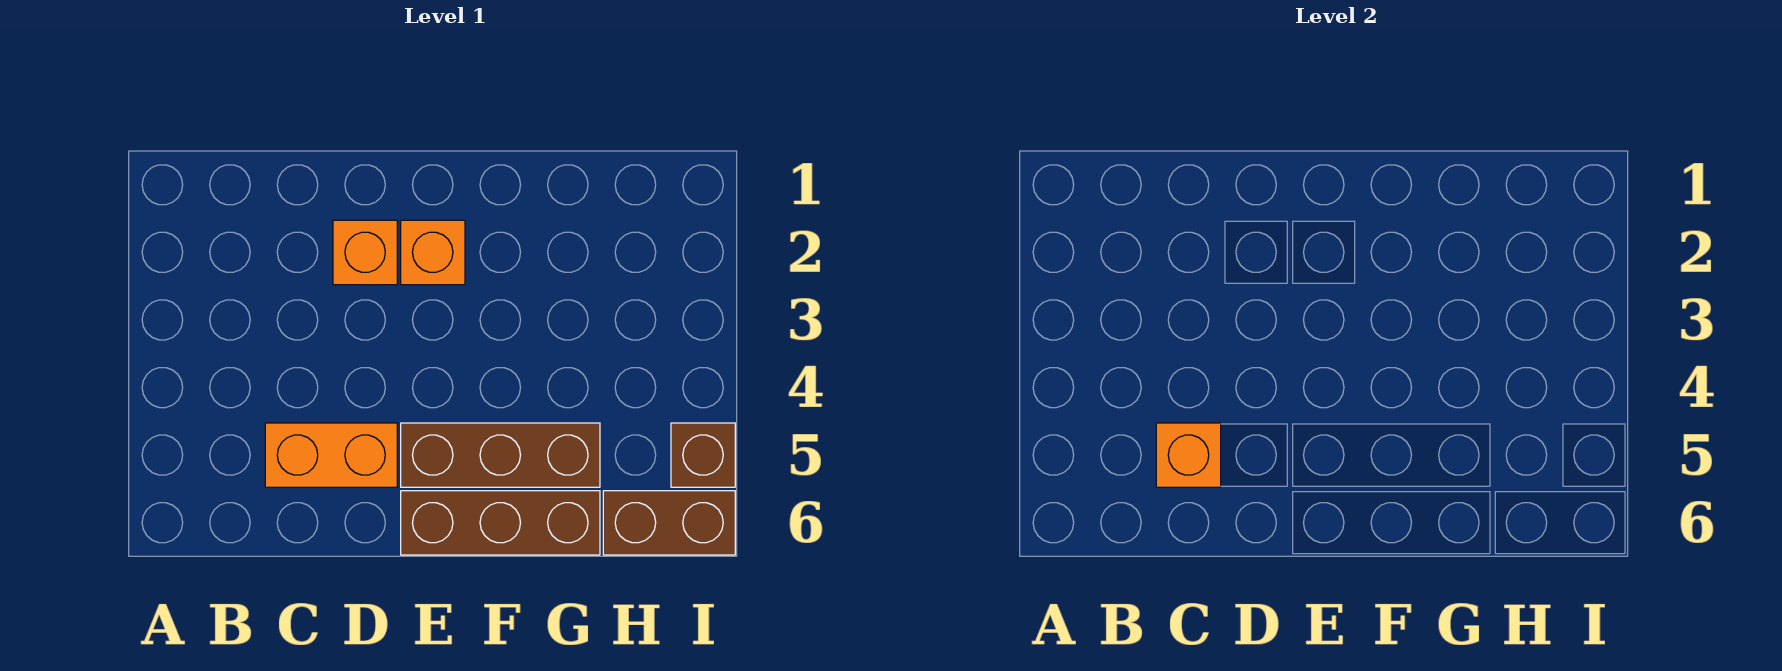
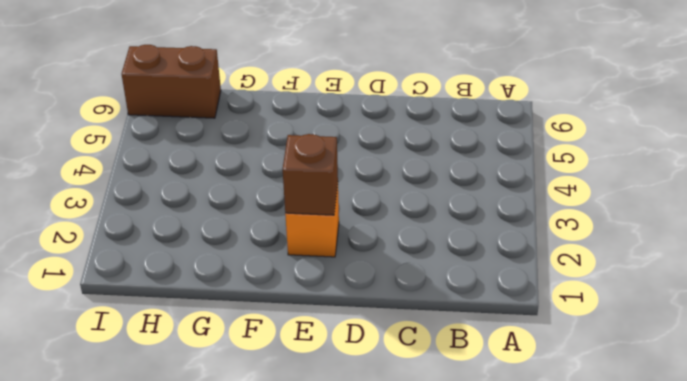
brown brick E2 level 2 -> brown brick I5 level 1
none -> orange brick C5:D5 level 1
none -> orange brick D2 level 1

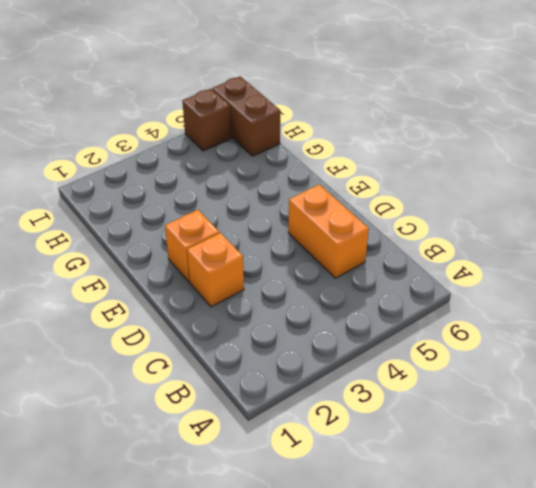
none -> brown brick E5:G5 level 1
none -> brown brick E6:G6 level 1

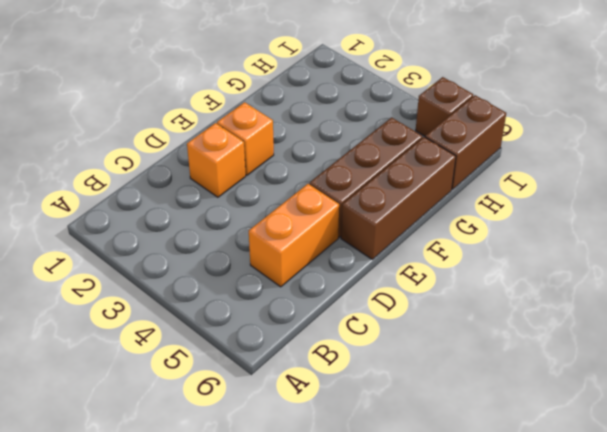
none -> orange brick C5 level 2

